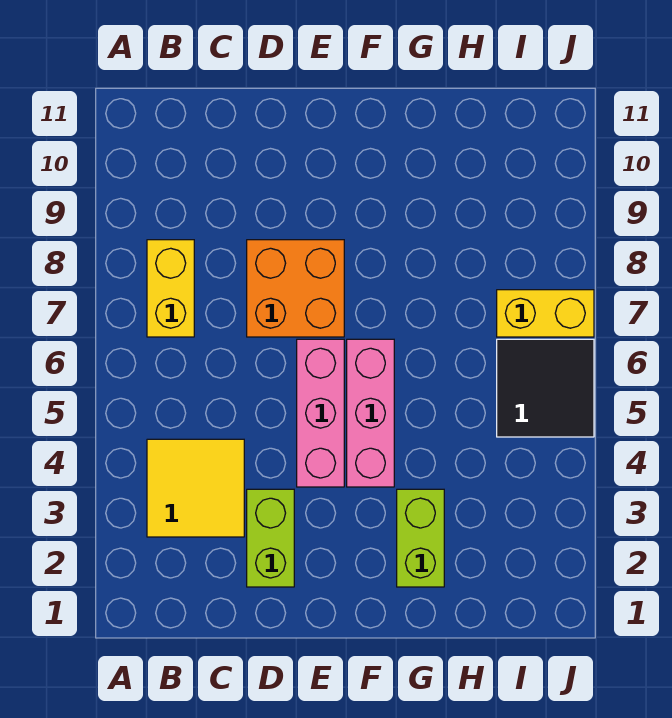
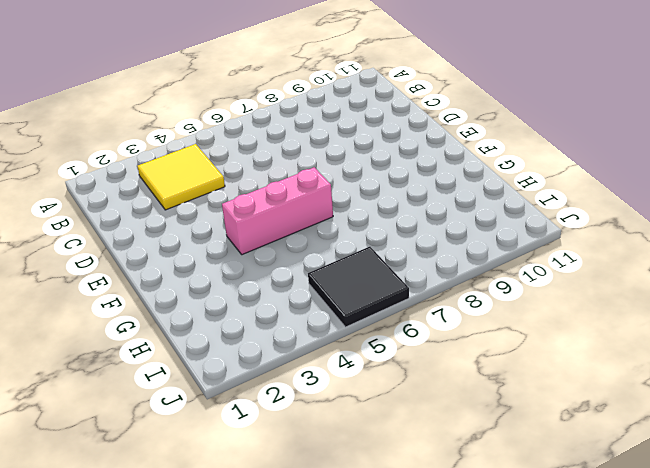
none -> yellow brick B7:B8 level 1
none -> lime brick D2:D3 level 1

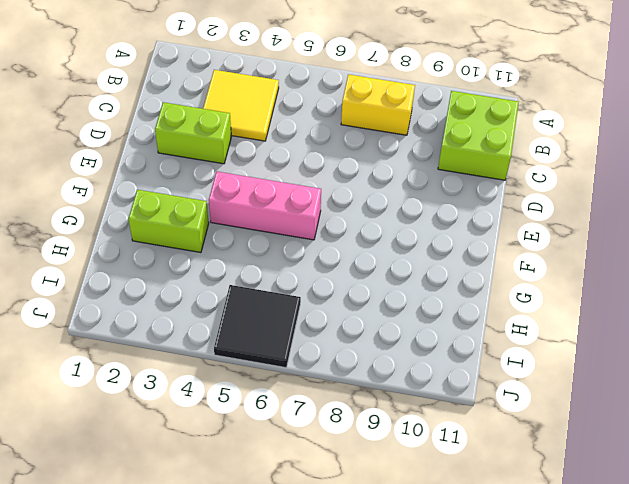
lime brick B10:C11 level 1 -> none
none -> orange brick D7:E8 level 1
none -> pink brick E4:E6 level 1

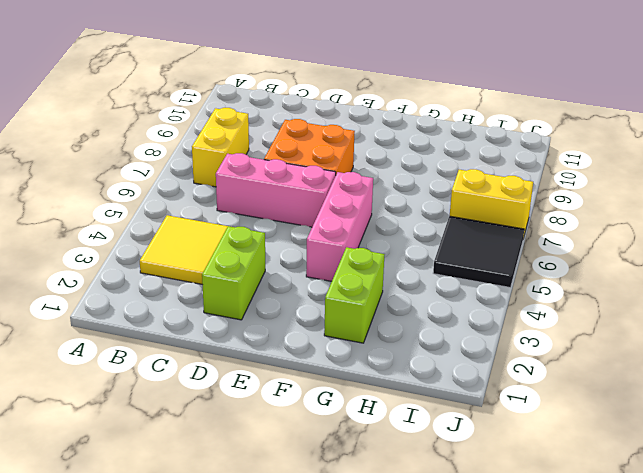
pink brick C6:E6 level 1 -> pink brick E4:E6 level 1

